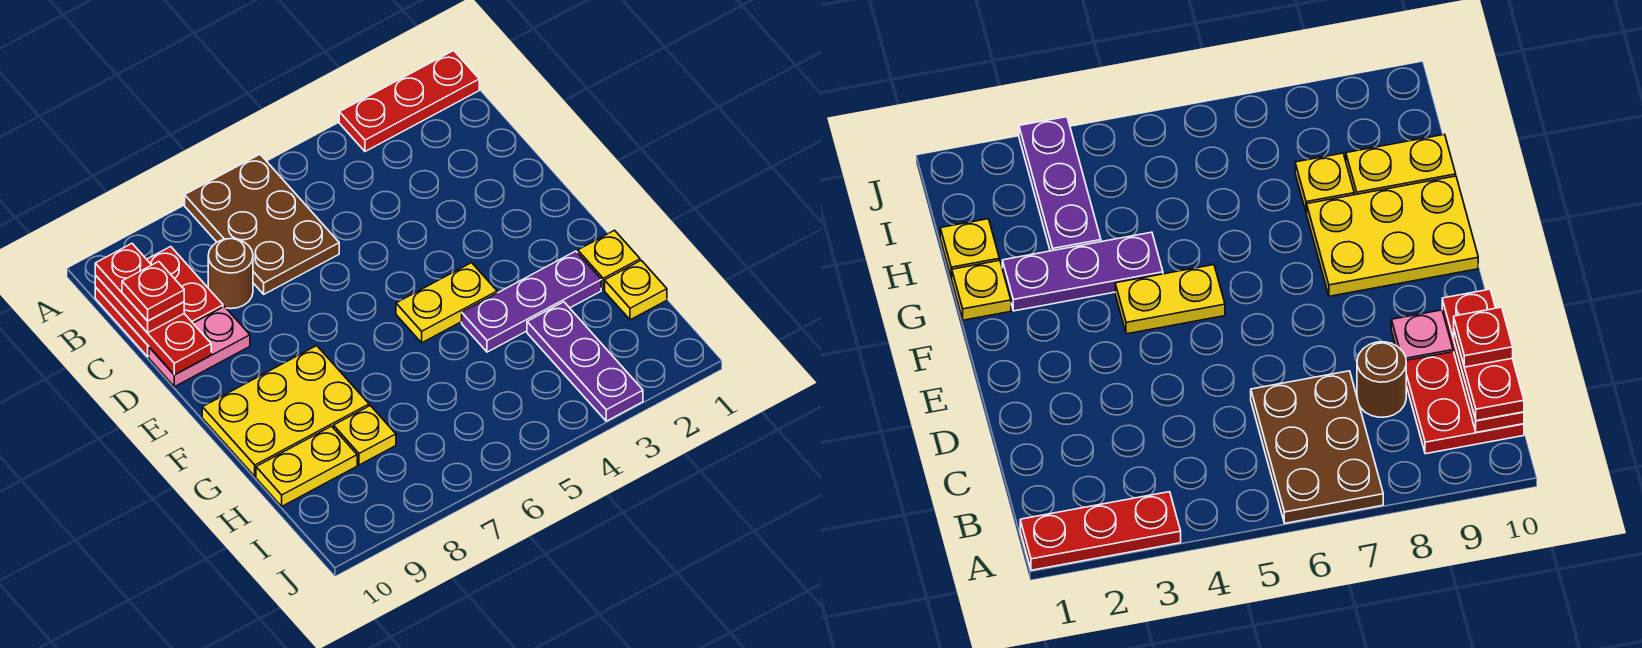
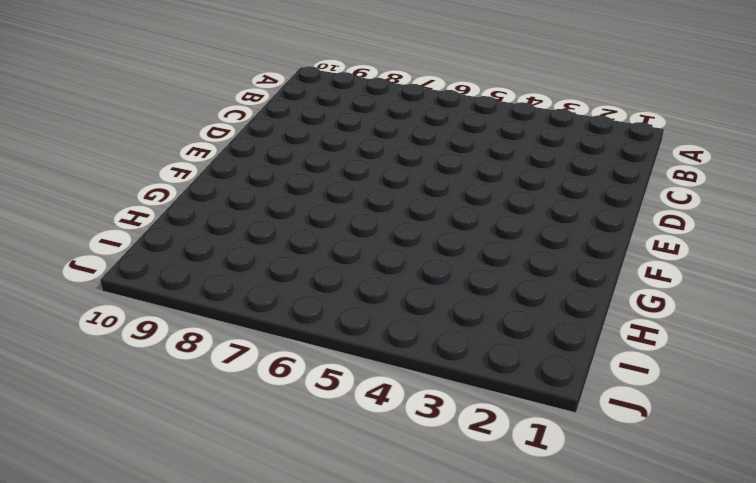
none -> red plate A1:A3 level 1
none -> brown plate A6:C7 level 1
none -> red plate B9:C10 level 1

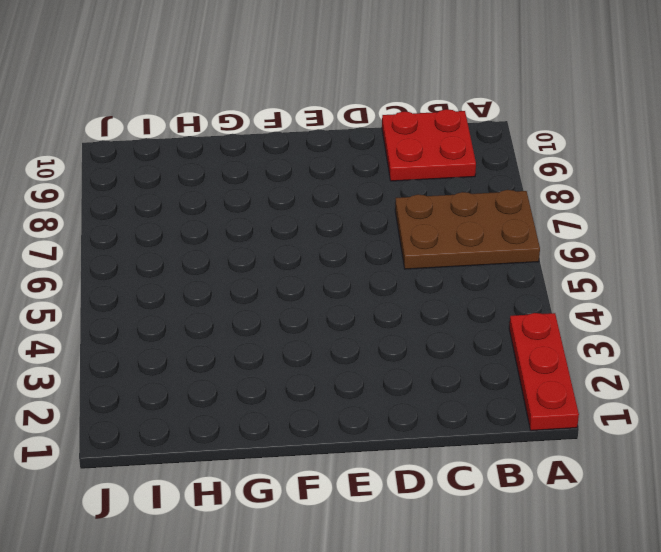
none -> brown round brick C8 level 1
none -> pink plate D9:D10 level 1
none -> yellow plate F4:F5 level 1

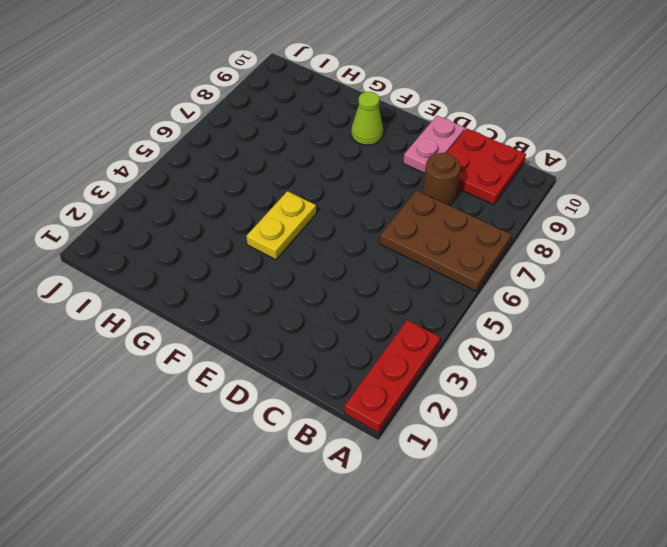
lime cone F9 level 1 -> yellow plate F8:G10 level 1
none -> yellow plate G1 level 1
none -> purple plate G2:G4 level 1
none -> yellow plate H1 level 1

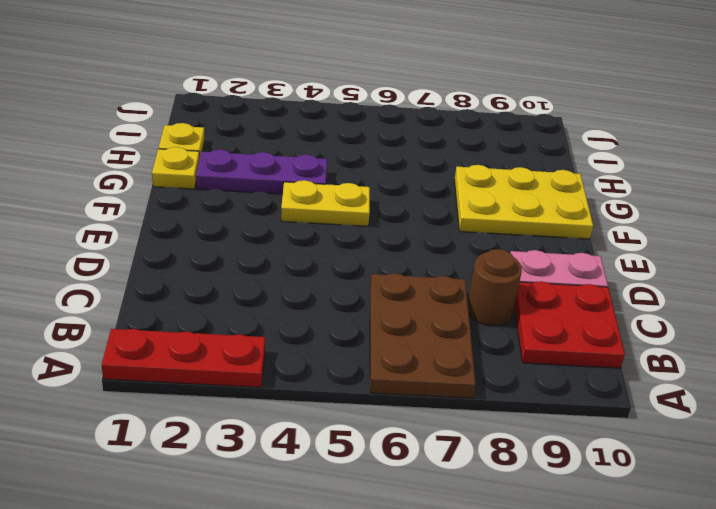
none -> purple plate H3:J3 level 1
none -> yellow plate H8 level 1
none -> yellow plate H9:H10 level 1

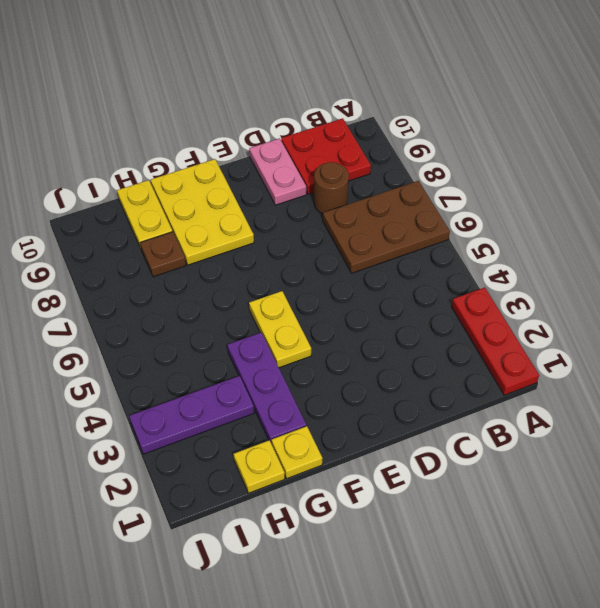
brown plate H8 level 1 -> yellow plate H8 level 1
none -> red plate B10:D10 level 2
none -> red plate B10:C10 level 3
none -> red plate C10 level 4

